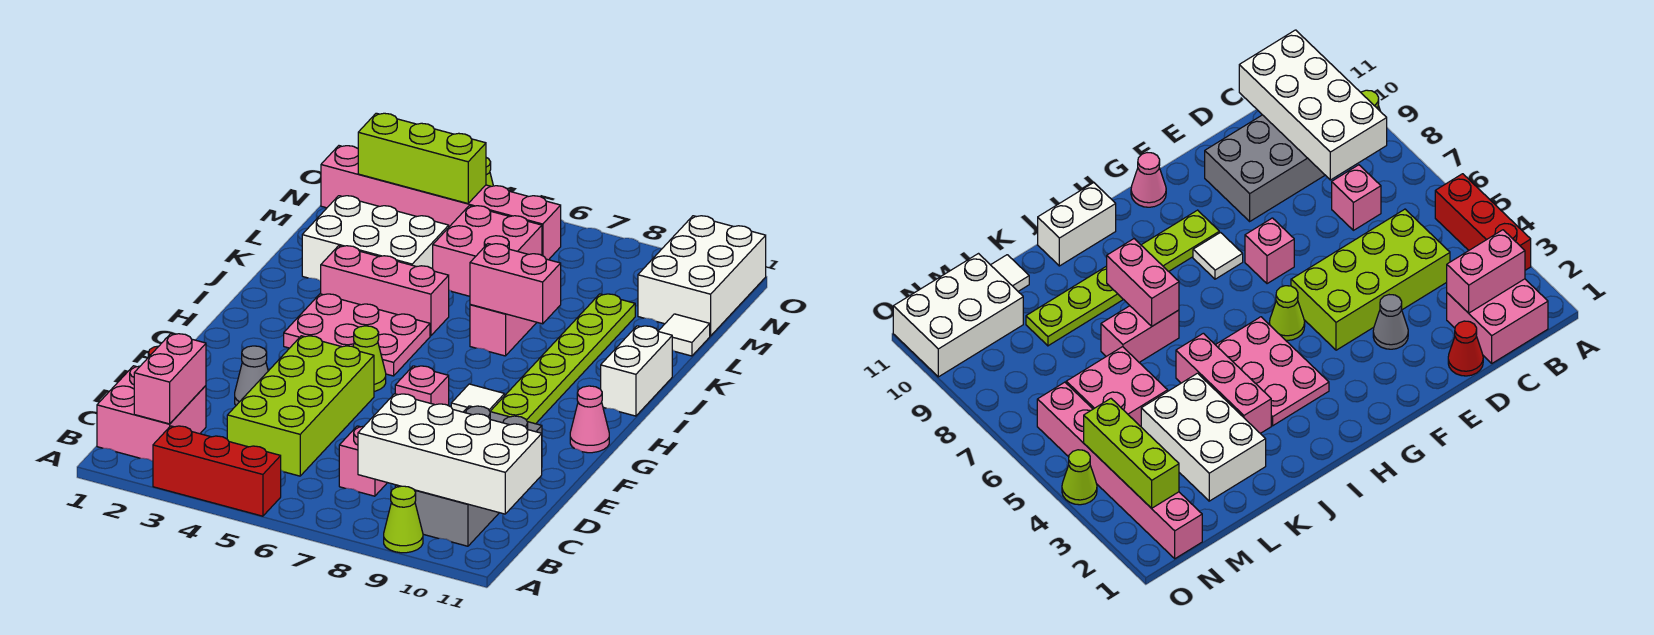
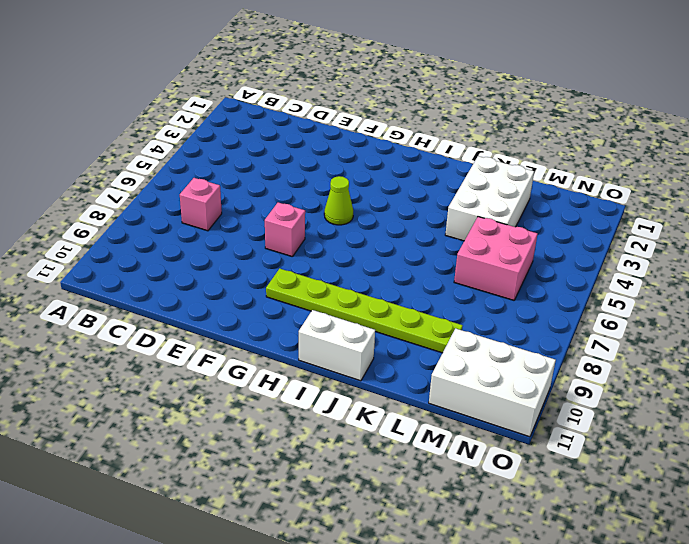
none -> red brick A3:A5 level 1
none -> lime cone A9 level 1
none -> pink brick B1:C2 level 1

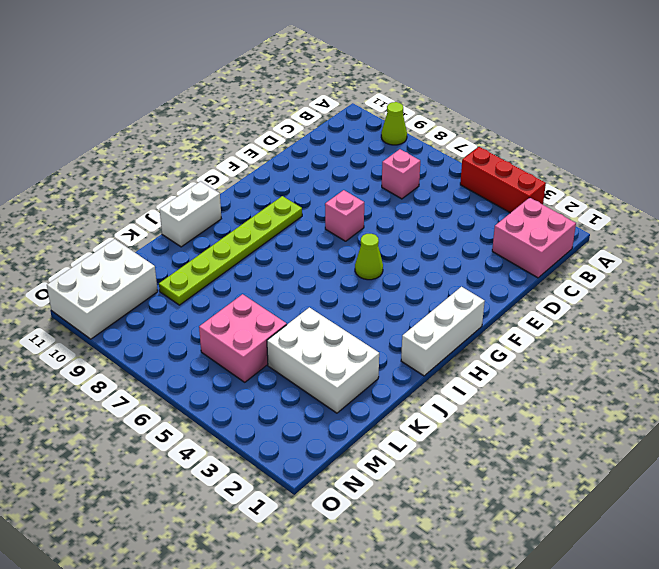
white brick G1:I1 level 1 -> none
none -> grey brick B9:E10 level 1
none -> lime brick C4:F5 level 1
none -> red cone D1 level 1

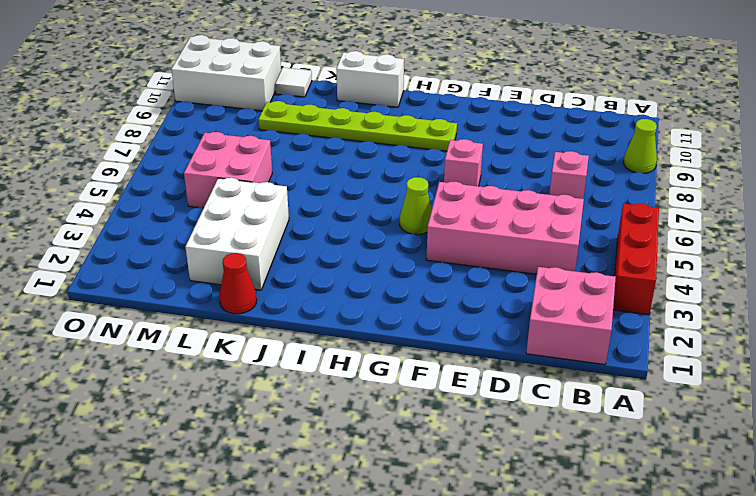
pink brick C4:F5 level 1 -> lime brick C4:F5 level 1
red cone K1 level 1 -> red cone D1 level 1
none -> grey brick B9:E10 level 1
none -> grey cone E3 level 1
none -> white tile G8 level 1

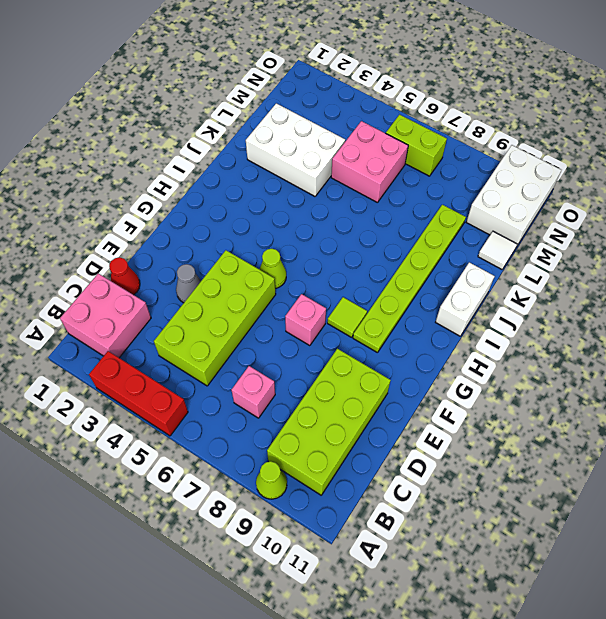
lime brick B9:E10 level 1 -> grey brick B9:E10 level 1
lime tile G8 level 1 -> white tile G8 level 1
lime brick N6:N7 level 1 -> pink brick N1:N6 level 1
none -> pink cone G11 level 1
none -> pink plate H3:I5 level 1
none -> pink brick J3:J5 level 1

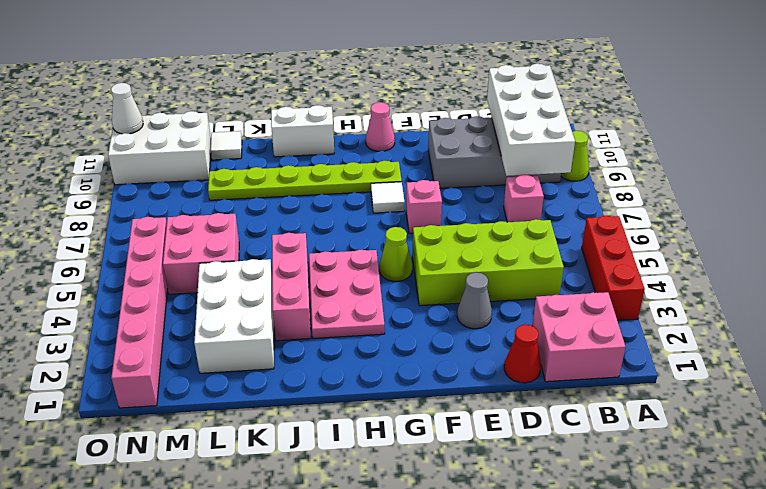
white cone O11 level 2 -> none
none -> pink brick J7:K7 level 1
none -> lime cone O4 level 1
none -> pink brick B2:C2 level 2

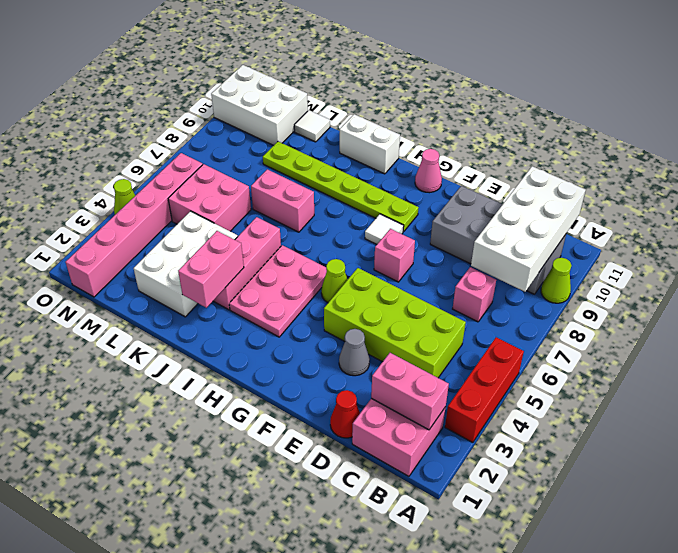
pink brick J2:J3 level 2 -> pink brick J7:J8 level 2
none -> lime brick N2:N4 level 2

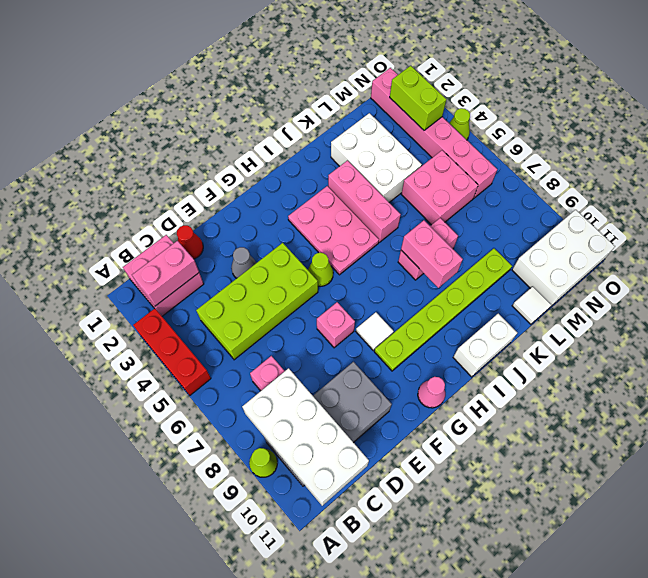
lime brick N2:N3 level 2 -> lime brick N2:N4 level 2

